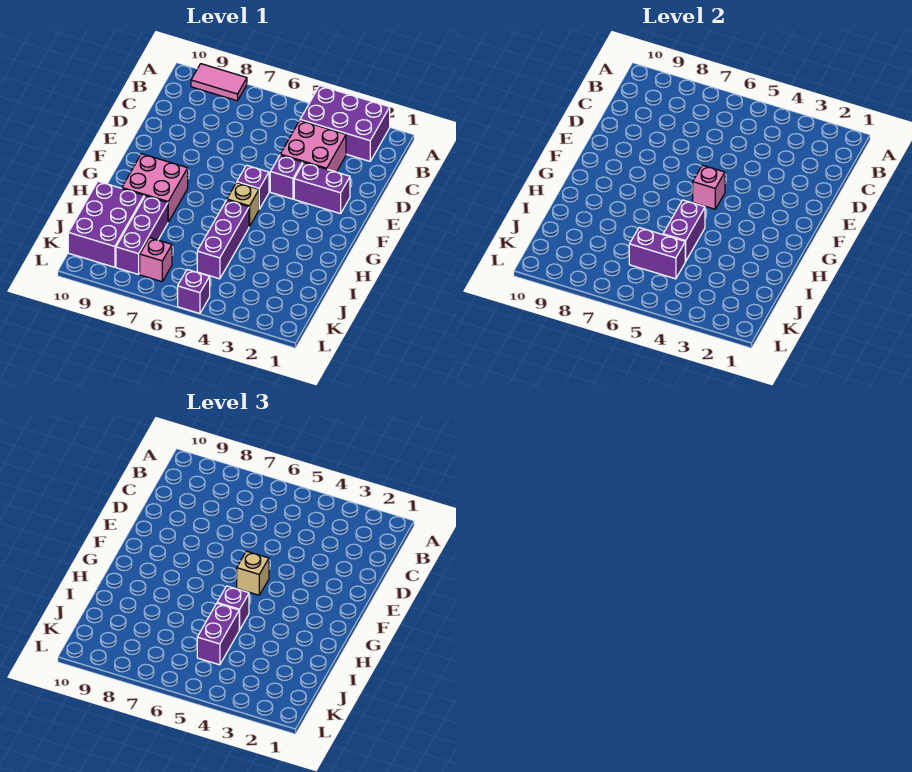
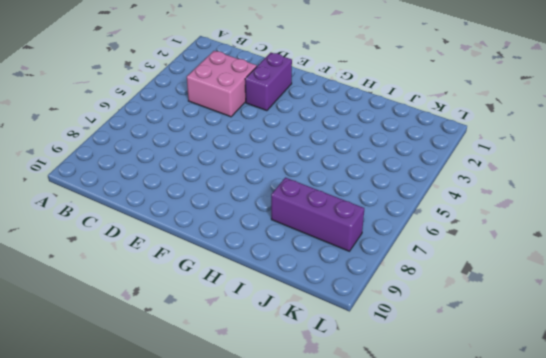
none -> purple brick A2:B4 level 1
none -> pink tile A8:A9 level 1
none -> purple brick E4 level 1

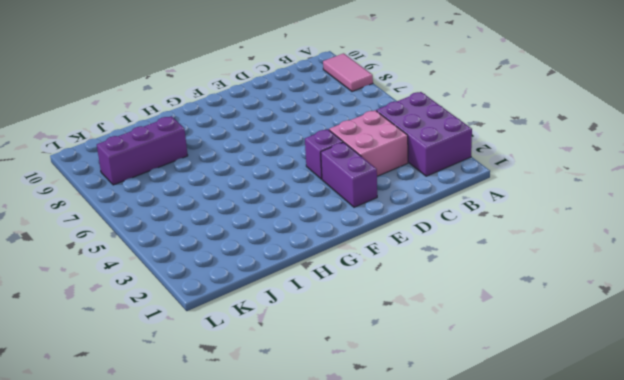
none -> purple brick F5 level 1
none -> tan brick G5 level 1
none -> pink brick G8:H9 level 1

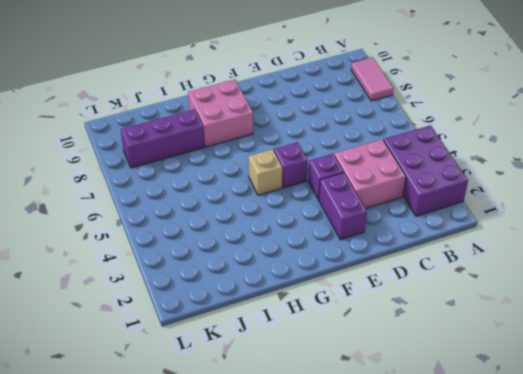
none -> purple brick H5:J5 level 1
none -> purple brick I9:K10 level 1
none -> pink brick K7 level 1

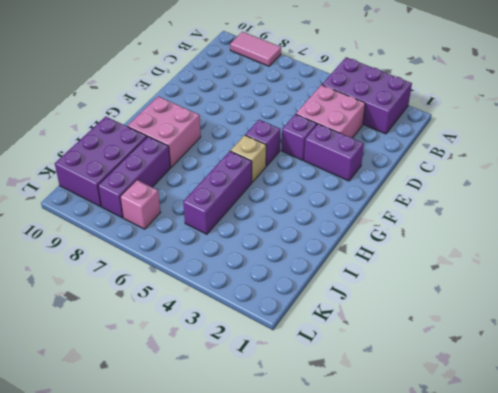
none -> purple brick L5 level 1
none -> pink brick F5 level 2
none -> purple brick H5:I5 level 2

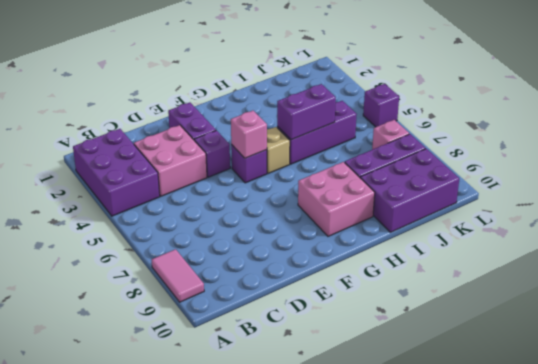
none -> purple brick J5:J6 level 2
none -> tan brick F5 level 3
none -> purple brick H5 level 3

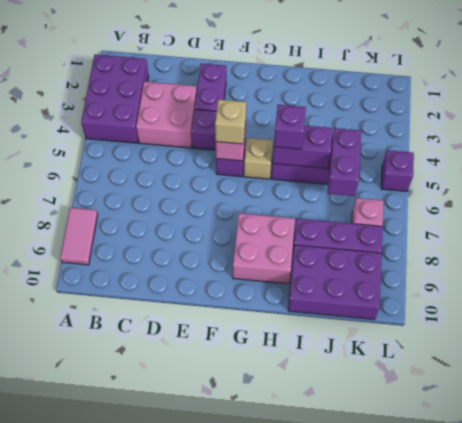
none -> purple brick I5:J5 level 3

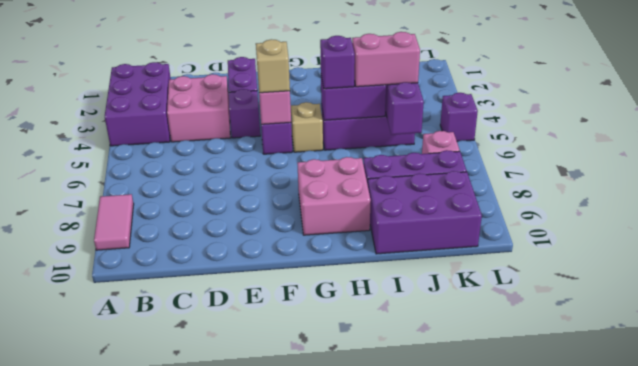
pink brick I5:J5 level 3 -> purple brick I5:J5 level 3

